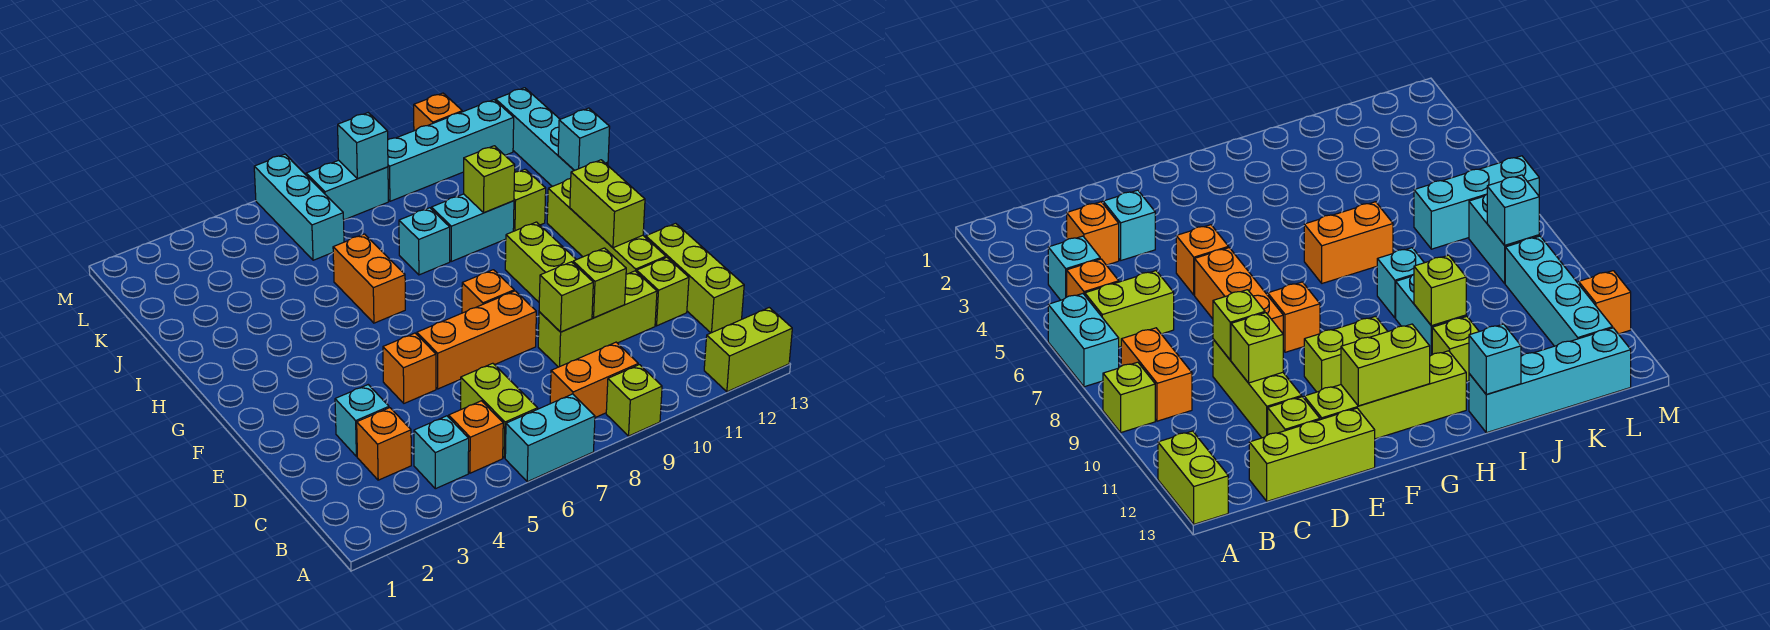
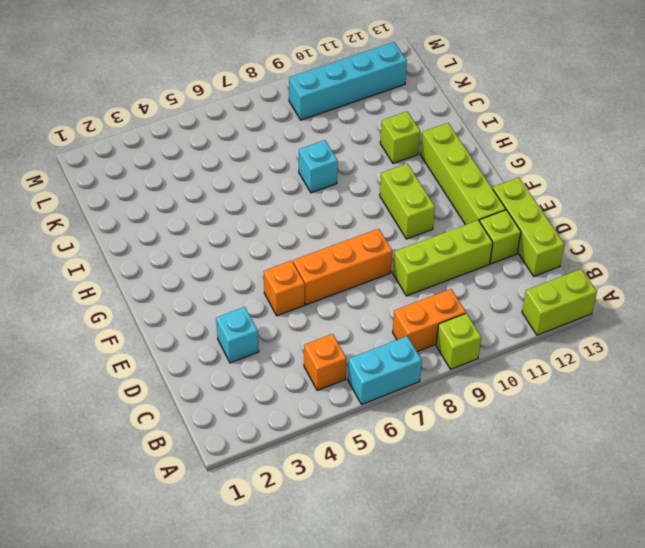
none -> cyan brick B4 level 1
none -> lime brick B6:C6 level 1
none -> orange brick C3 level 1
none -> orange brick F8 level 1

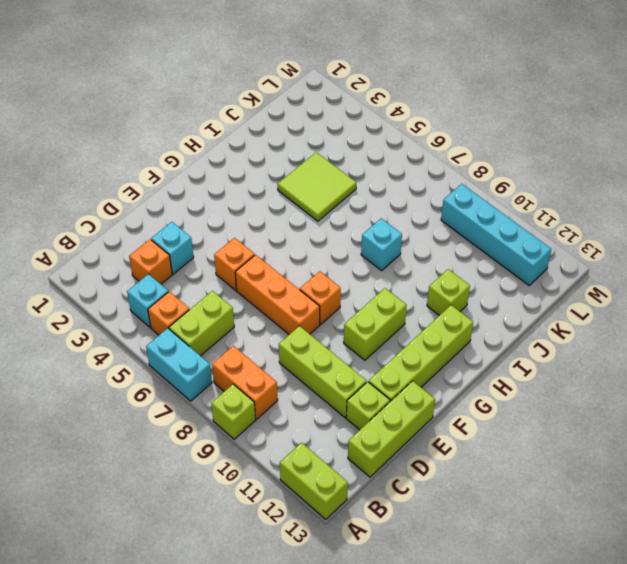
lime tile I4:J5 level 1 -> none
none -> orange brick H6:I6 level 1
none -> cyan brick I9:I10 level 1
none -> cyan brick I13:L13 level 1
none -> cyan brick K6:M6 level 1

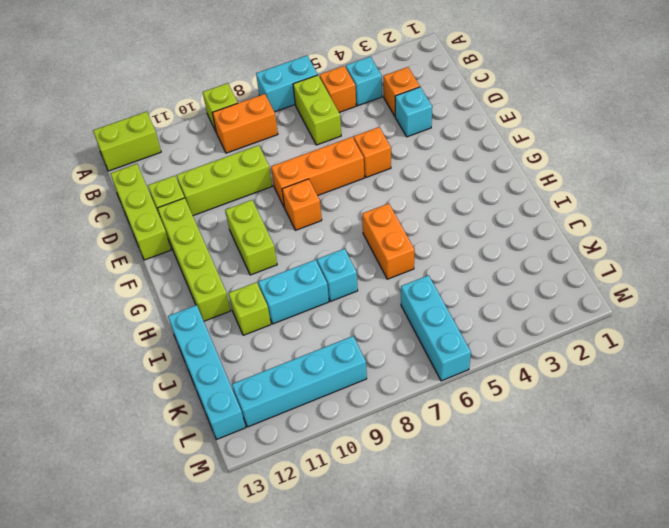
none -> cyan brick L7:L8 level 1
none -> orange brick M11 level 1
none -> lime brick D9 level 2
none -> lime brick D10 level 2

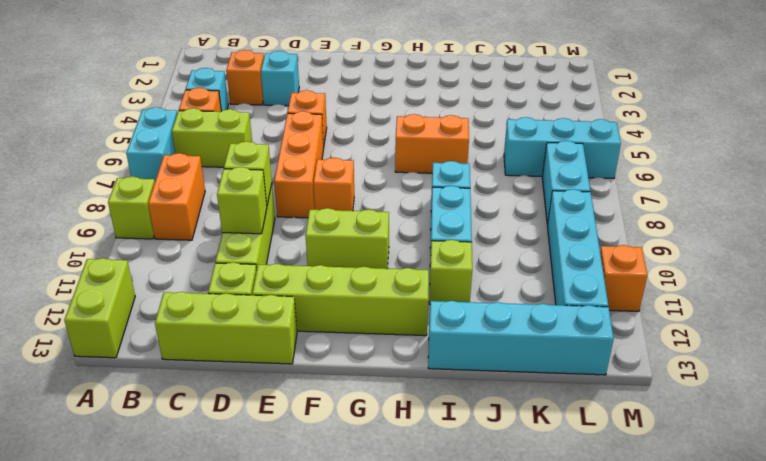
none -> lime brick F12:G12 level 2
none -> lime brick I10 level 2
none -> cyan brick I13 level 2
none -> cyan brick L8 level 2

